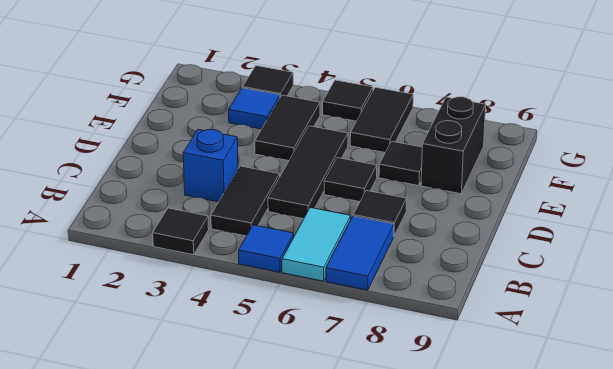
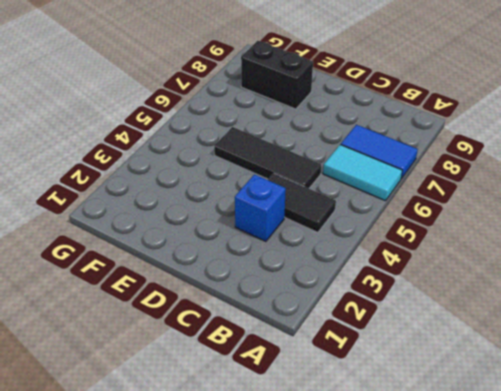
none -> black tile A3 level 1
none -> blue tile A5 level 1
none -> black tile C7 level 1

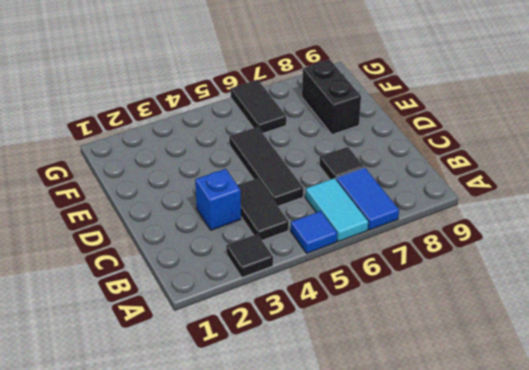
none -> black tile D6 level 1
none -> black tile E4:F4 level 1
none -> black tile E7 level 1

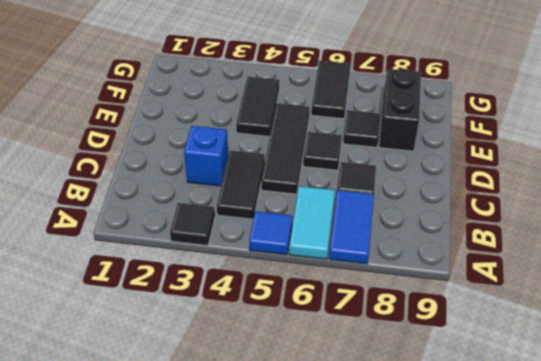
none -> blue tile F3 level 1
none -> black tile G3 level 1
none -> black tile G5 level 1

